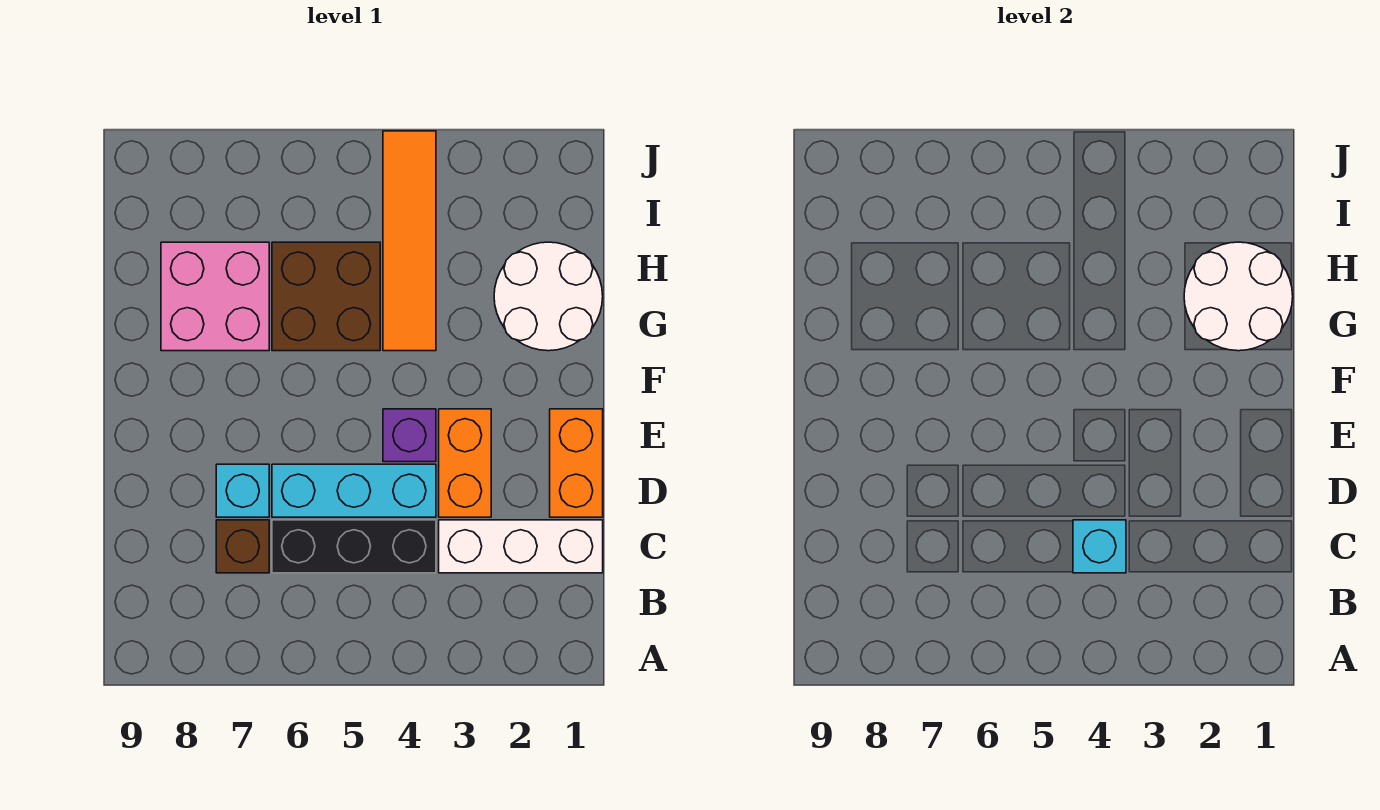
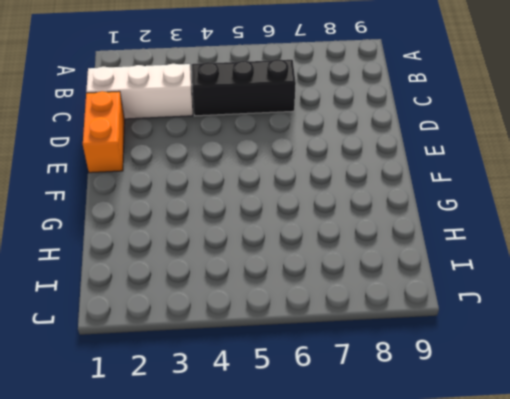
none -> brown brick C7 level 1
none -> orange brick D3:E3 level 1
none -> cyan brick D4:D6 level 1

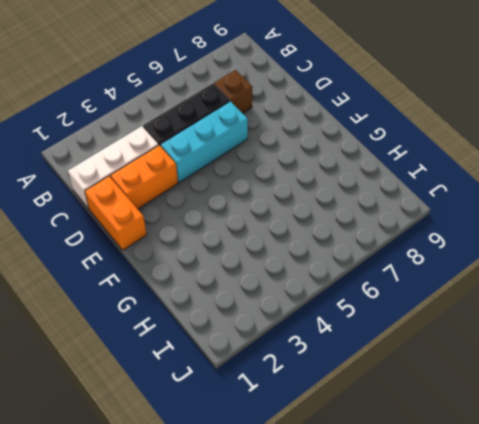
orange brick D2:D3 level 1 -> orange brick D3:E3 level 1
none -> cyan brick D7 level 1
none -> purple brick E4 level 1
none -> white round brick G1:H2 level 1

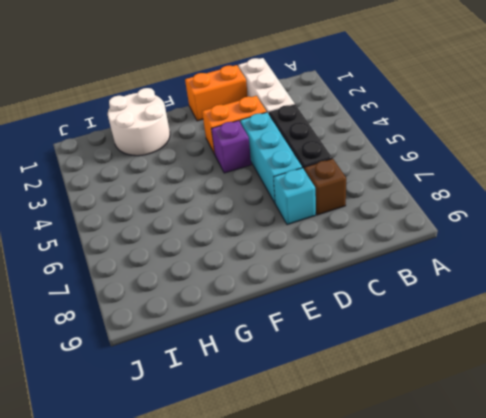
none -> orange tile G4:J4 level 1
none -> brown brick G5:H6 level 1
none -> pink brick G7:H8 level 1

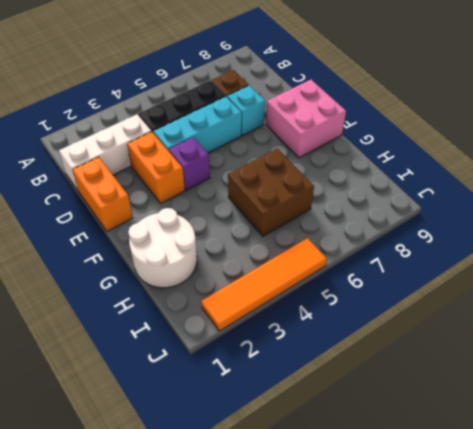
pink brick E8:F9 level 1 -> pink brick G7:H8 level 1
orange tile J2:J5 level 1 -> orange tile G4:J4 level 1
none -> cyan brick C4 level 2
none -> white round brick G1:H2 level 2

